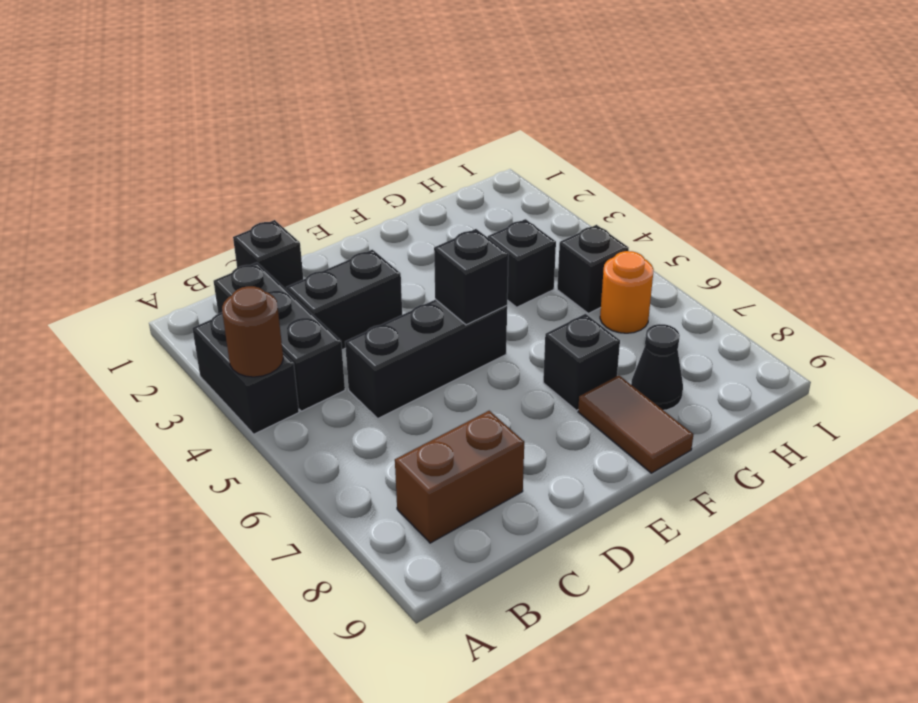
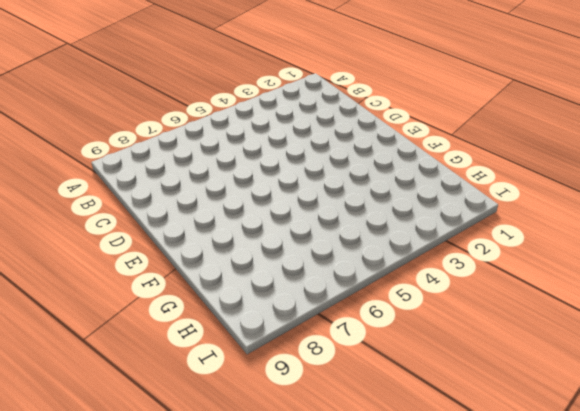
none -> black brick A3:A4 level 1
none -> black brick B2:B4 level 1
none -> brown brick B8:C8 level 1

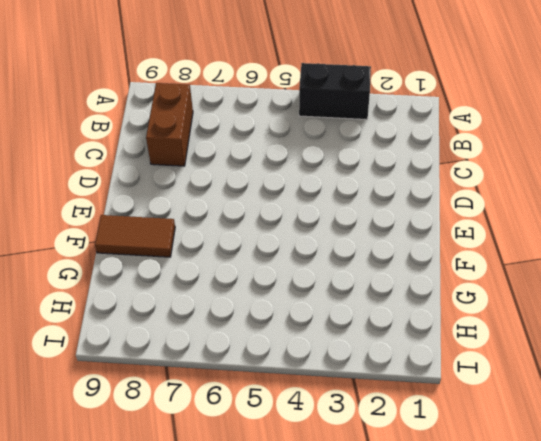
none -> black brick B2:B4 level 1
none -> black brick C1 level 1
none -> black brick C3:D3 level 1

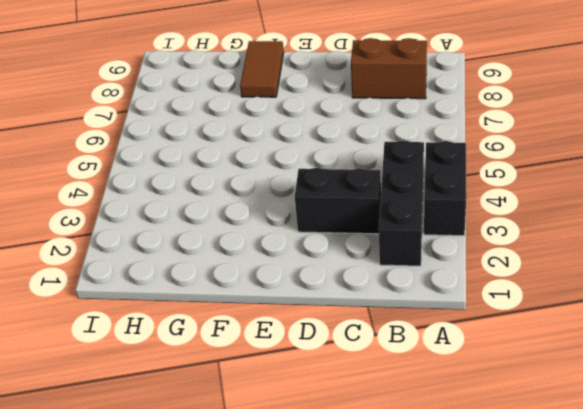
none -> black brick C1 level 1
none -> black brick C5:E5 level 1
none -> black brick F7 level 1

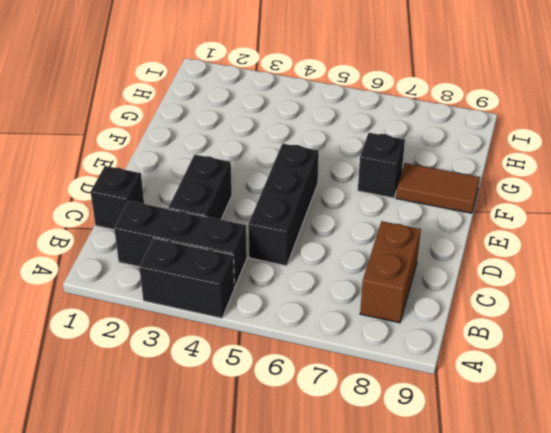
none -> black brick G4 level 1
none -> black cone G8 level 1
none -> black brick H5 level 1

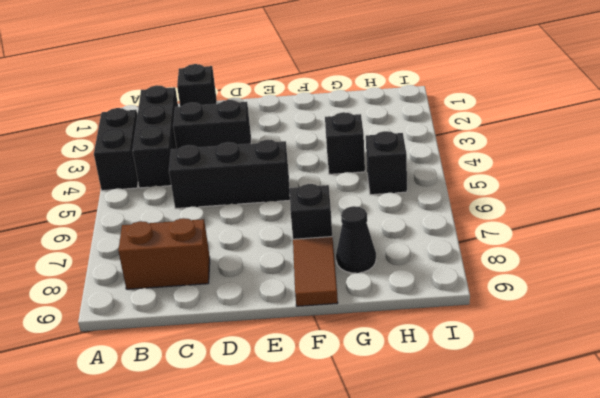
none -> orange round brick H6 level 1
none -> brown round brick A4 level 2
none -> black brick E5 level 2

